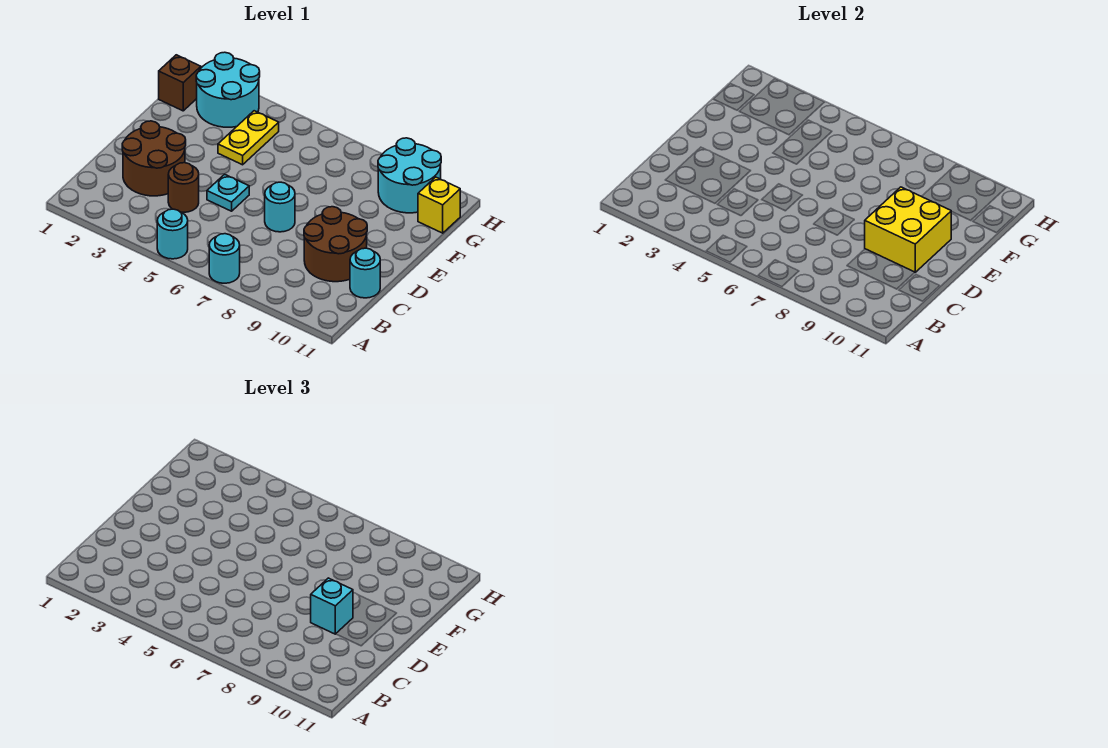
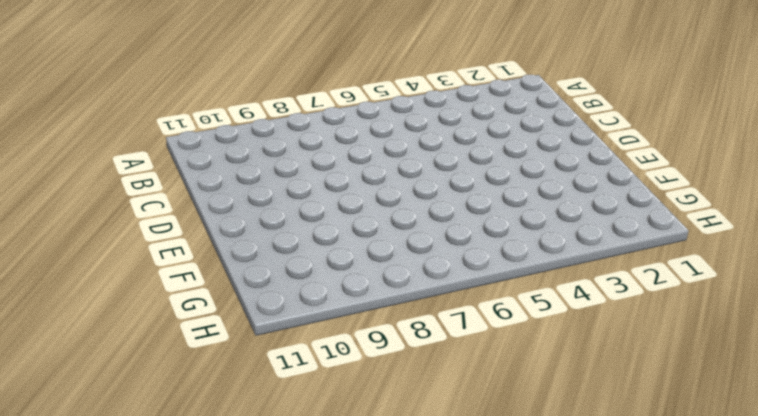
none -> cyan round brick A5 level 1
none -> cyan round brick A7 level 1
none -> brown round brick C2:D3 level 1

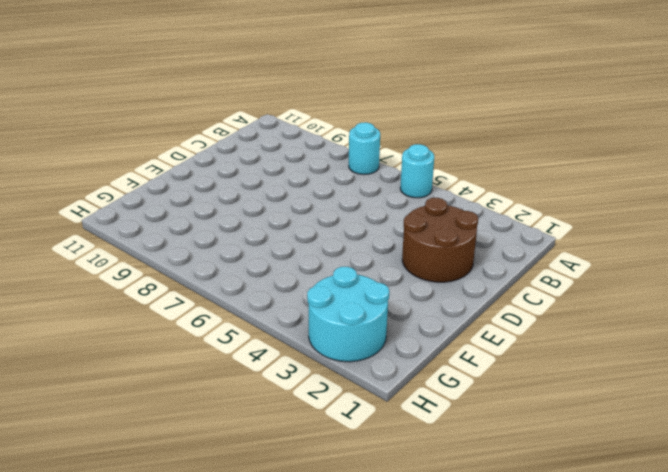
none -> brown round brick C4 level 1
none -> brown round brick C9:D10 level 1
none -> cyan round brick C11 level 1

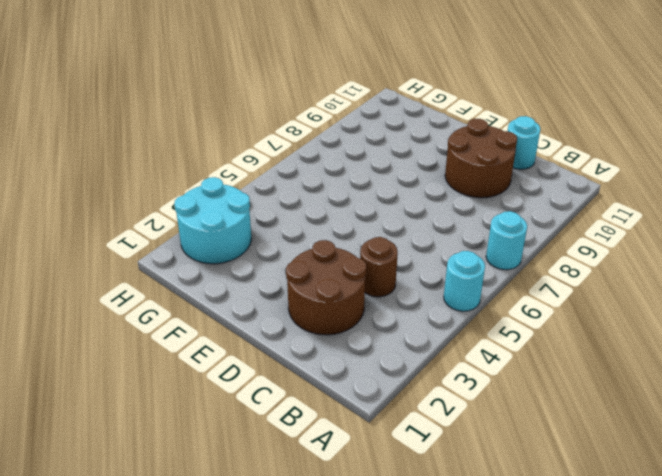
none -> cyan plate D5 level 1
none -> cyan round brick D7 level 1
none -> yellow plate F4:G4 level 1

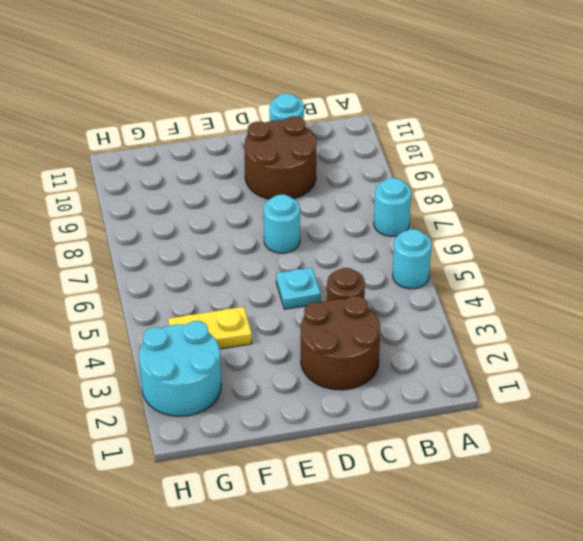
none -> brown brick G1 level 1
none -> cyan round brick G9:H10 level 1
none -> yellow brick G11 level 1

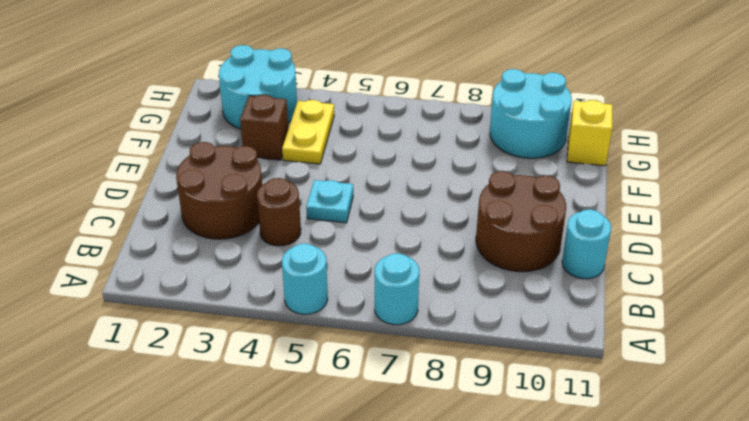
brown brick F3 level 1 -> brown brick G1 level 1
none -> cyan round brick D7 level 1
none -> yellow brick D9:E10 level 2
none -> cyan brick D9 level 3

